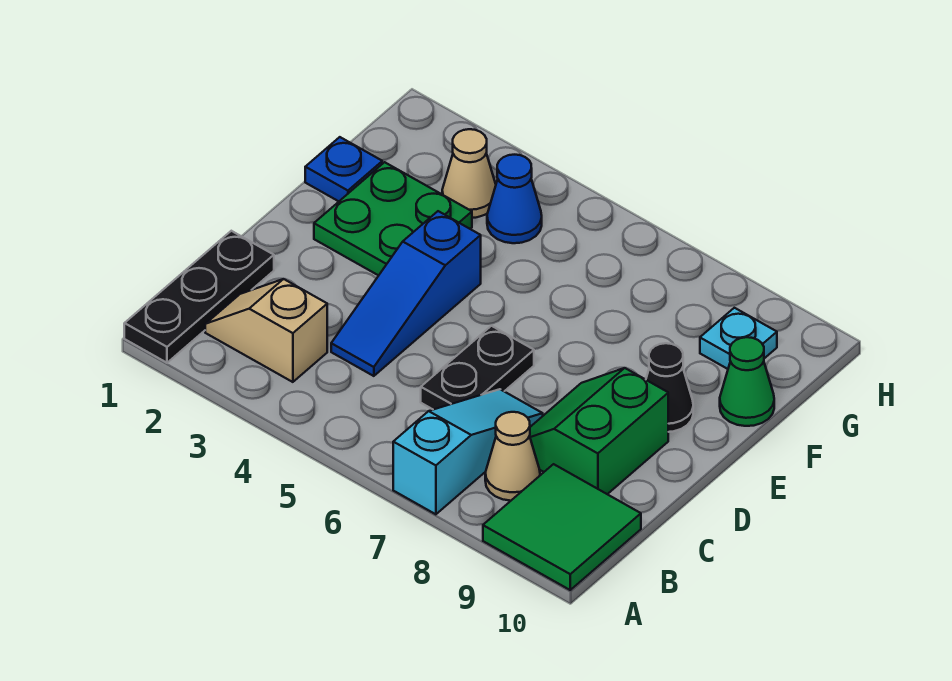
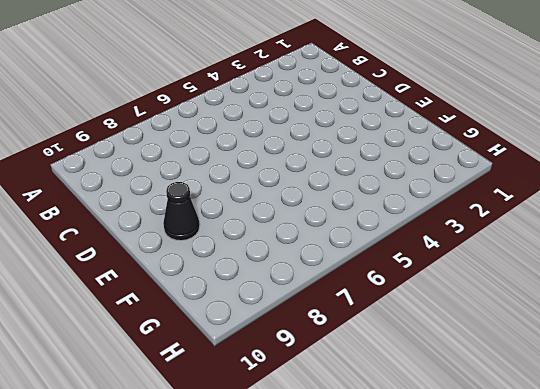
none -> black plate A1:C1 level 1
none -> cyan slope A7:C7 level 1 top A
none -> green tile A9:B10 level 1

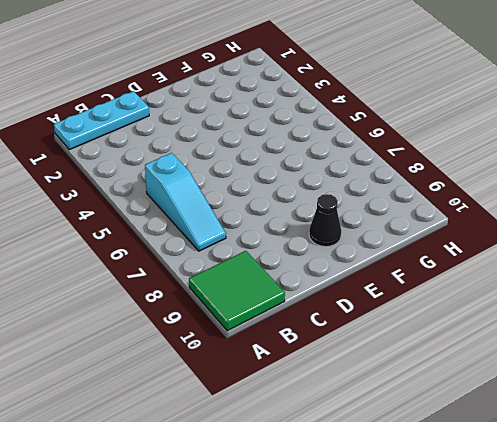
cyan plate A1:C1 level 1 -> black plate A1:C1 level 1
cyan slope B5:B7 level 1 top 5 -> cyan slope A7:C7 level 1 top A
none -> tan slope B2:B3 level 1 top 3
none -> tan cone B8 level 1
none -> blue slope C4:E4 level 1 top E

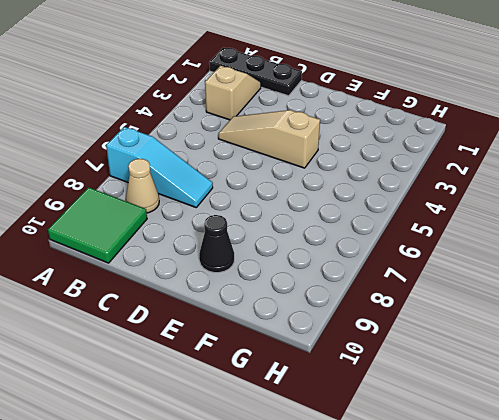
tan slope C4:E4 level 1 top E -> blue slope C4:E4 level 1 top E
none -> black plate C6:D6 level 1
none -> green slope C8:D9 level 1 top 9
none -> green plate E2:F3 level 1

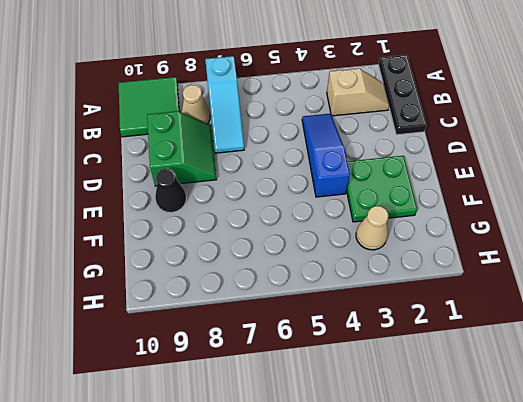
none -> black plate C6:D6 level 1
none -> blue plate F1 level 1
none -> green cone F10 level 1

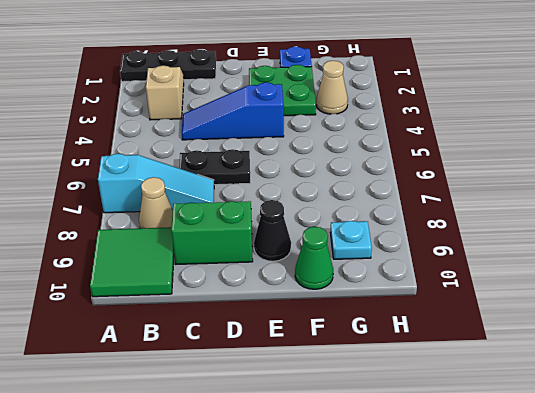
none -> blue cone G4 level 1

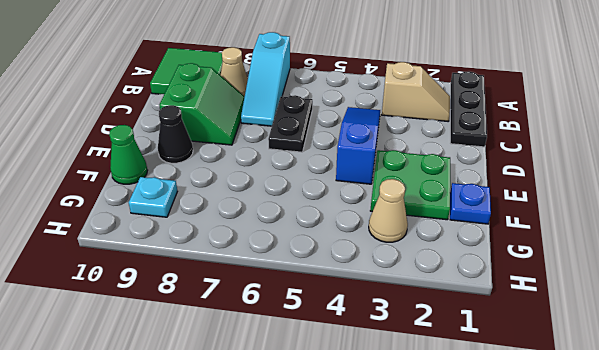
none -> blue cone G4 level 1

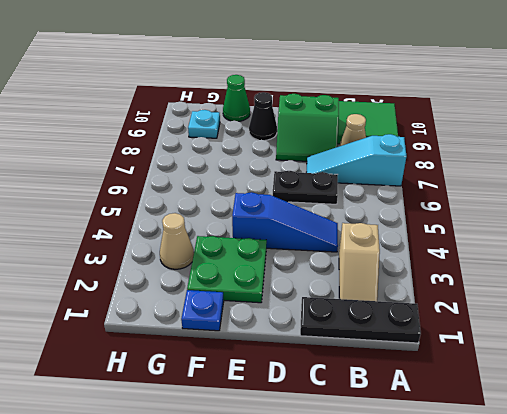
none -> blue cone G4 level 1

